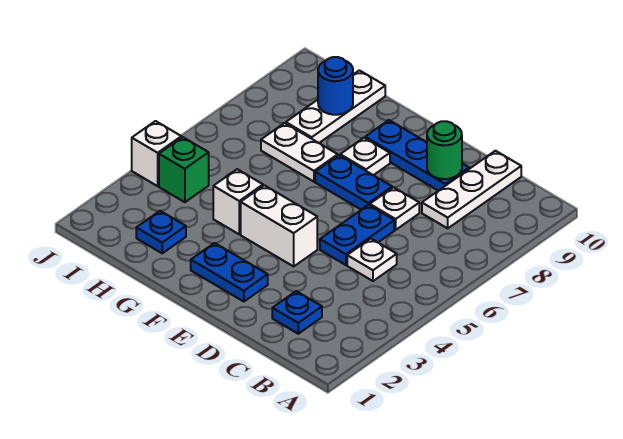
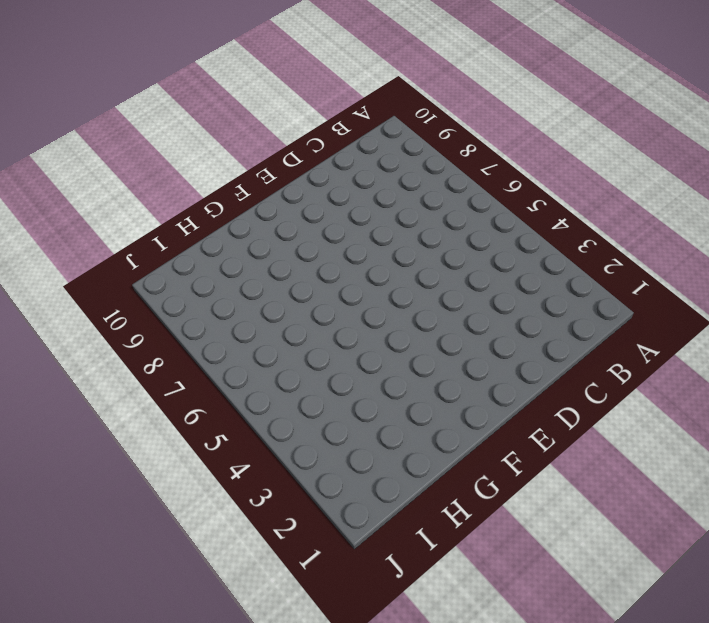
none -> blue plate C2 level 1
none -> white plate C5 level 1
none -> white plate C8:C10 level 1

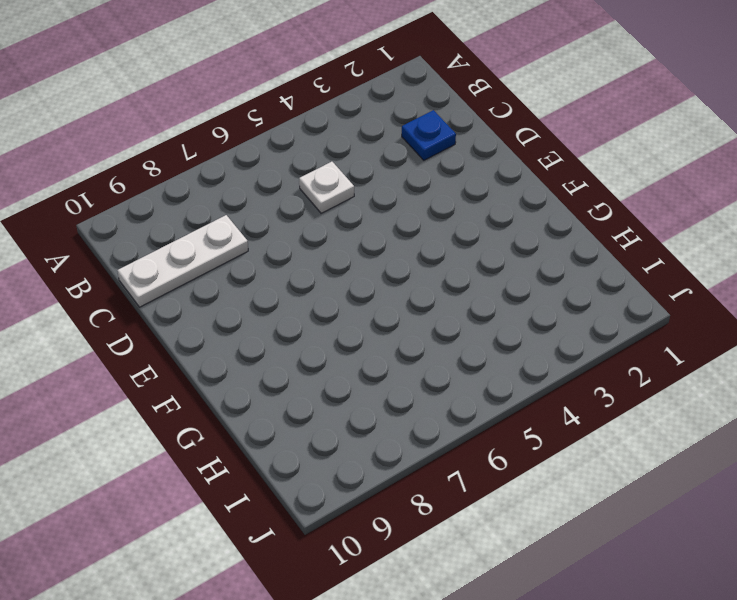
none -> blue plate D5:D6 level 1
none -> white plate D7 level 1
none -> blue plate D9:F9 level 1

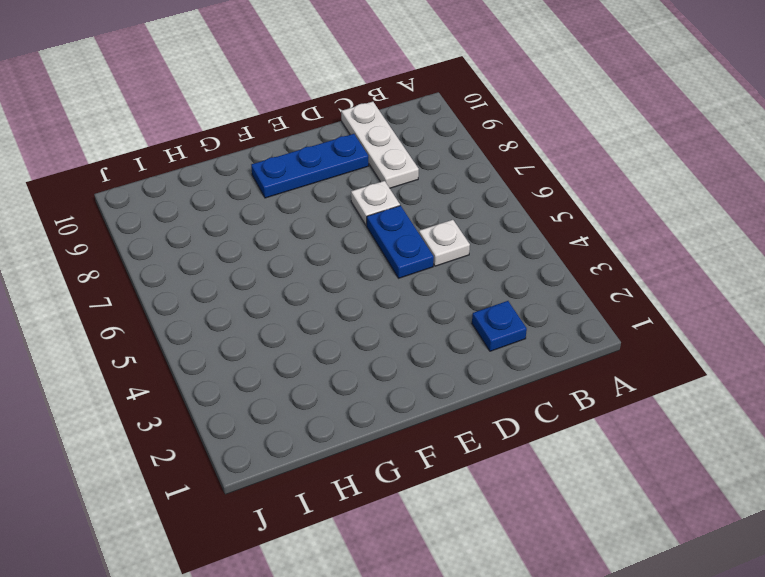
none -> blue plate E2:F2 level 1
none -> white brick E4:F4 level 1
none -> blue plate E7:F7 level 1

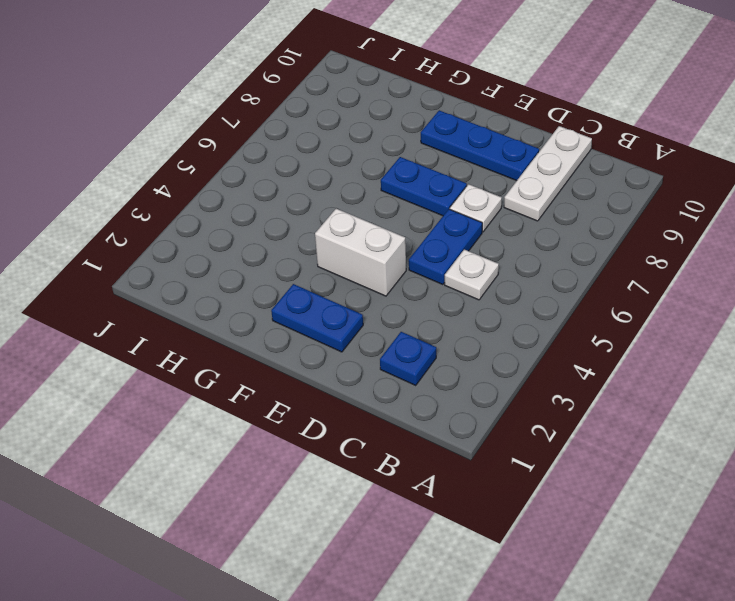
none -> white plate F8 level 1
none -> white brick G4 level 1
none -> white plate G7:H7 level 1

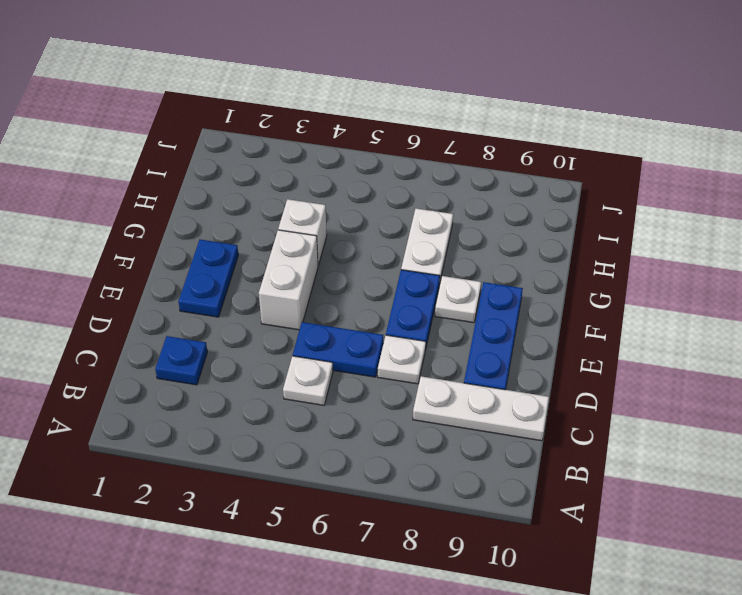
none -> blue plate H2 level 1
none -> white plate H8:H10 level 1
none -> green brick I4 level 1

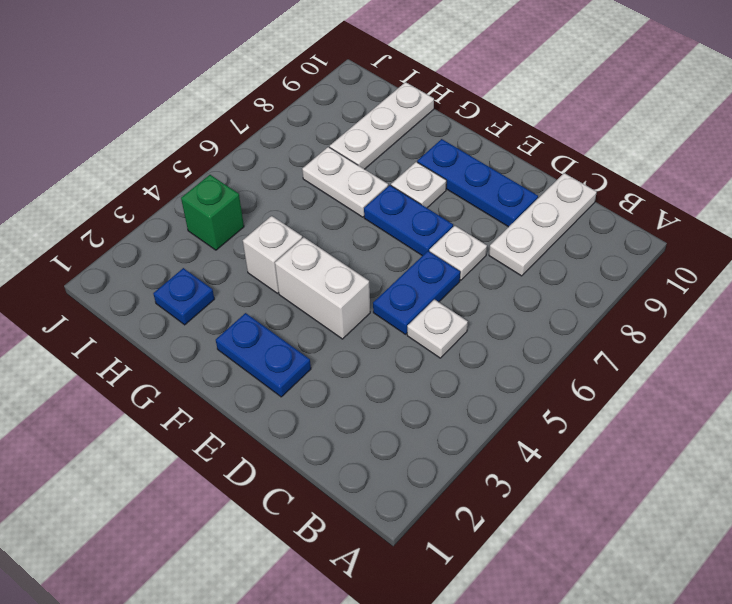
none -> blue plate C2 level 1
none -> white brick J4 level 1
none -> green round brick D9 level 2

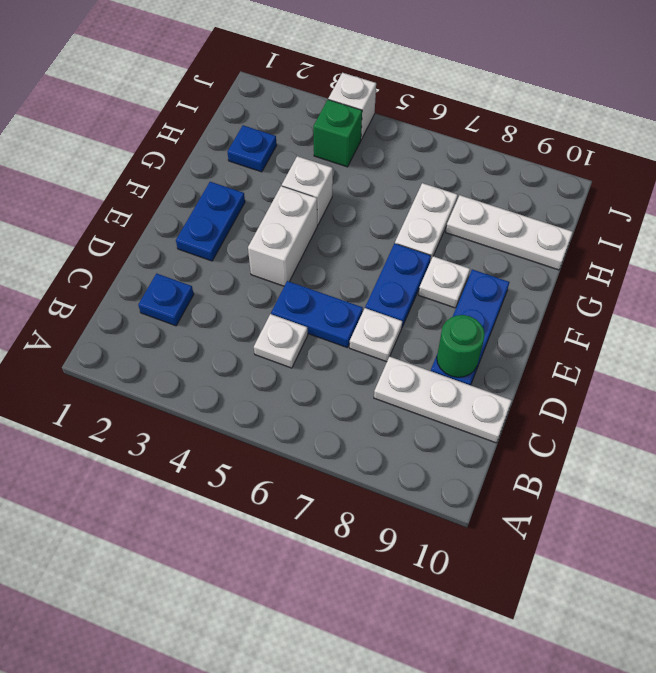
none -> blue round brick H9 level 2

